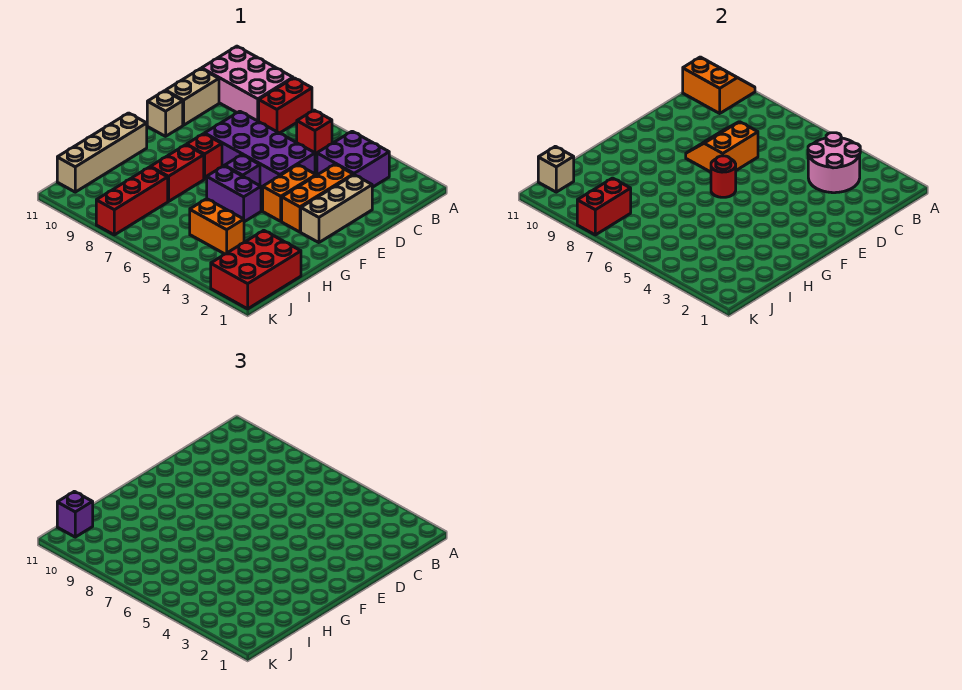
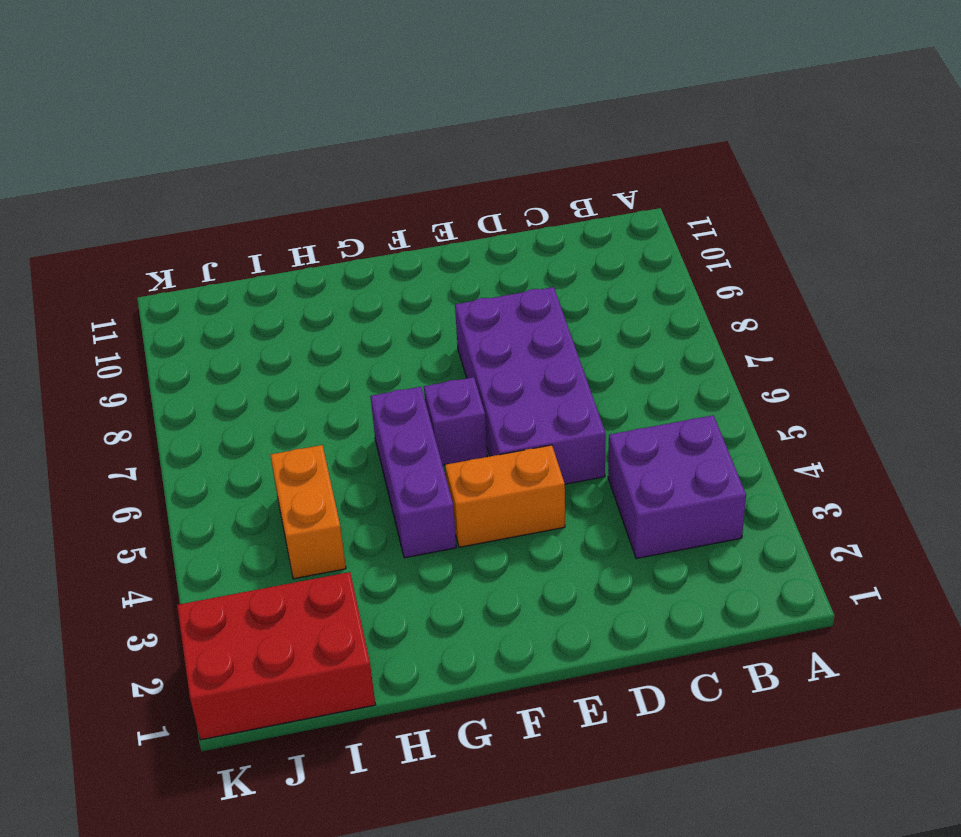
purple brick G4:G6 level 1 -> purple brick G5:G6 level 1
none -> red brick A8:B8 level 1
none -> pink brick A9:B11 level 1
none -> red brick B6 level 1

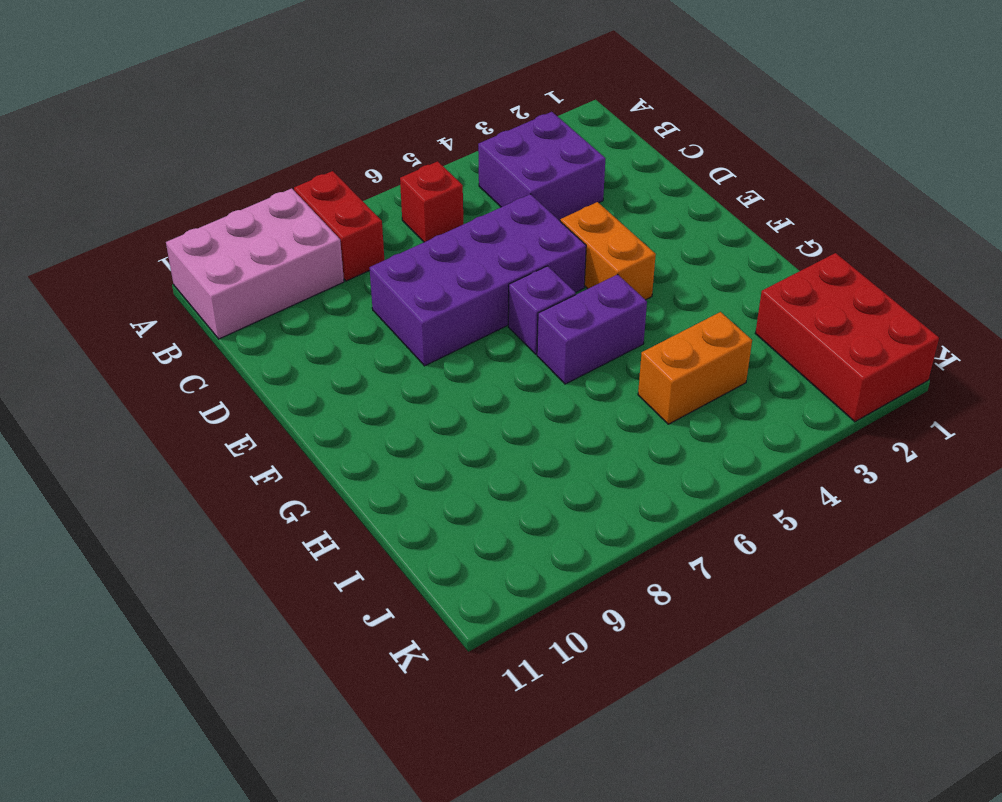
none -> tan brick C11:D11 level 1
none -> tan brick D2:F2 level 1
none -> orange brick D3:F3 level 1

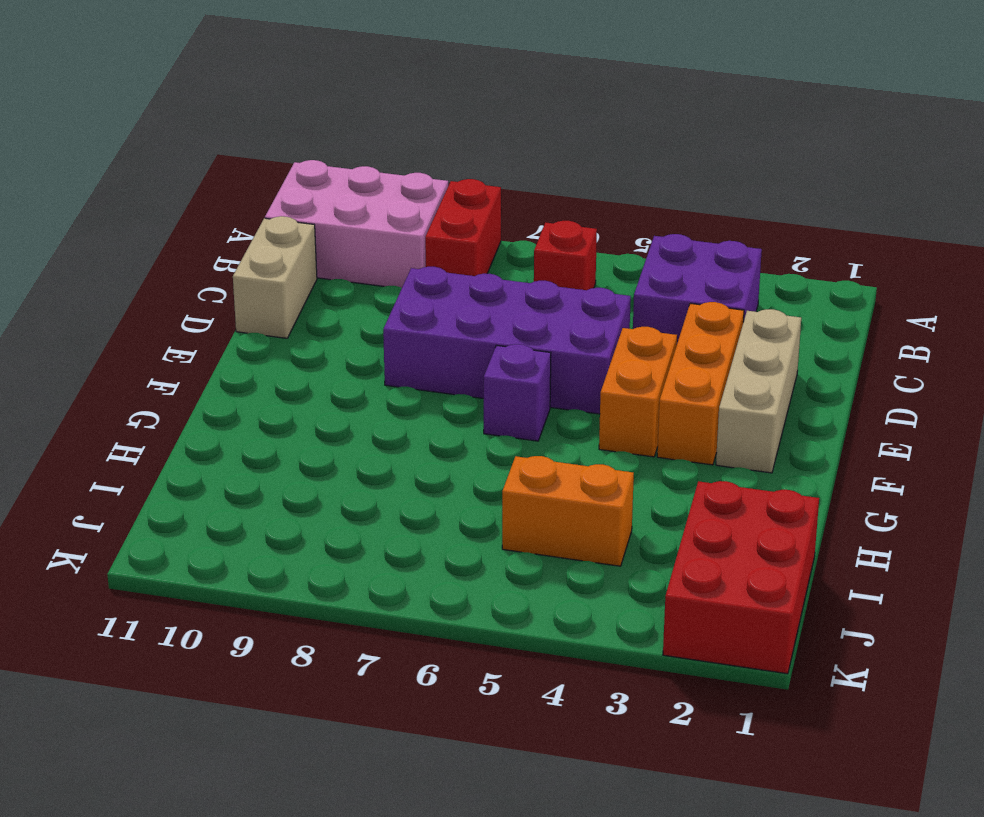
none -> tan brick E11 level 1
none -> red brick F8 level 1
none -> purple brick G5:G6 level 1

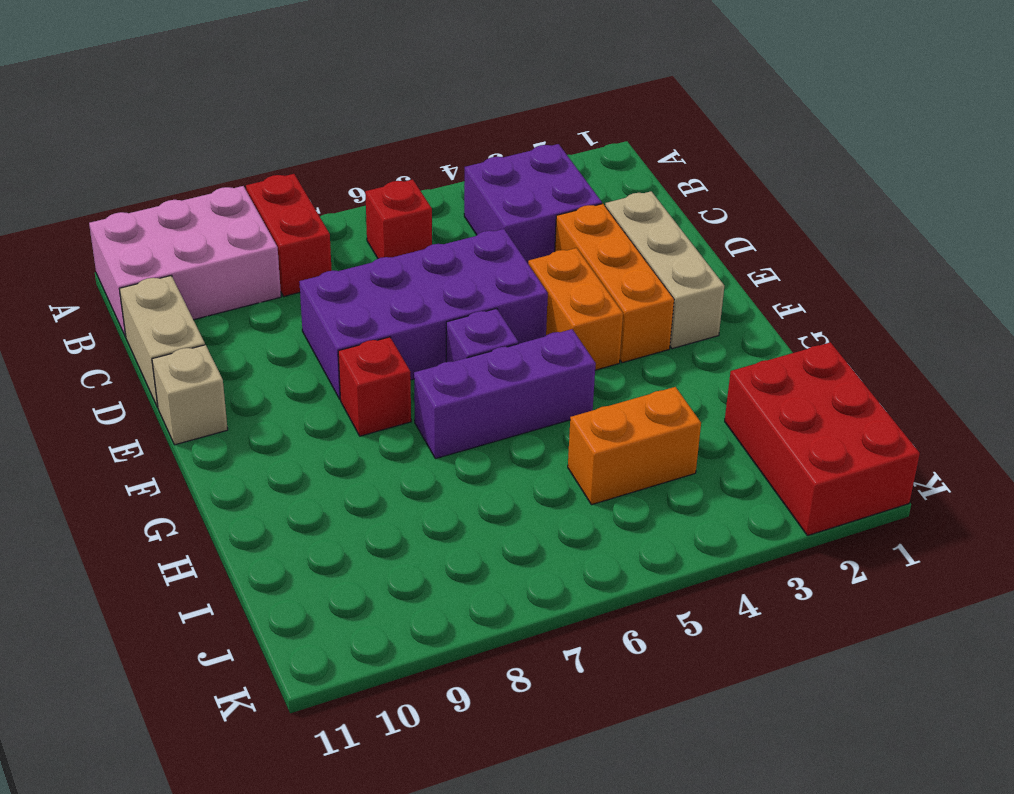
purple brick G5:G7 level 1 -> purple brick G5:G6 level 1
none -> red brick G8:H8 level 1
none -> tan brick G11:J11 level 1
none -> red brick I8:K8 level 1

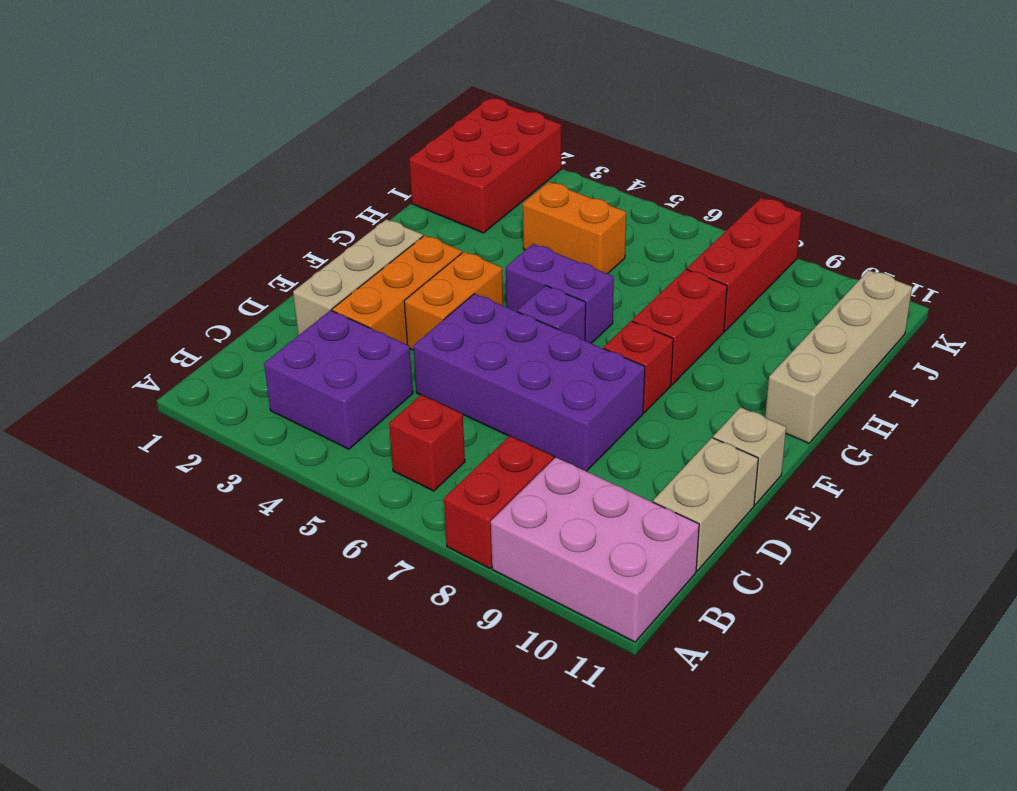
none -> orange slope A10:B11 level 2 top B
none -> pink round brick B3:C4 level 2
none -> orange slope D7:E8 level 2 top 7

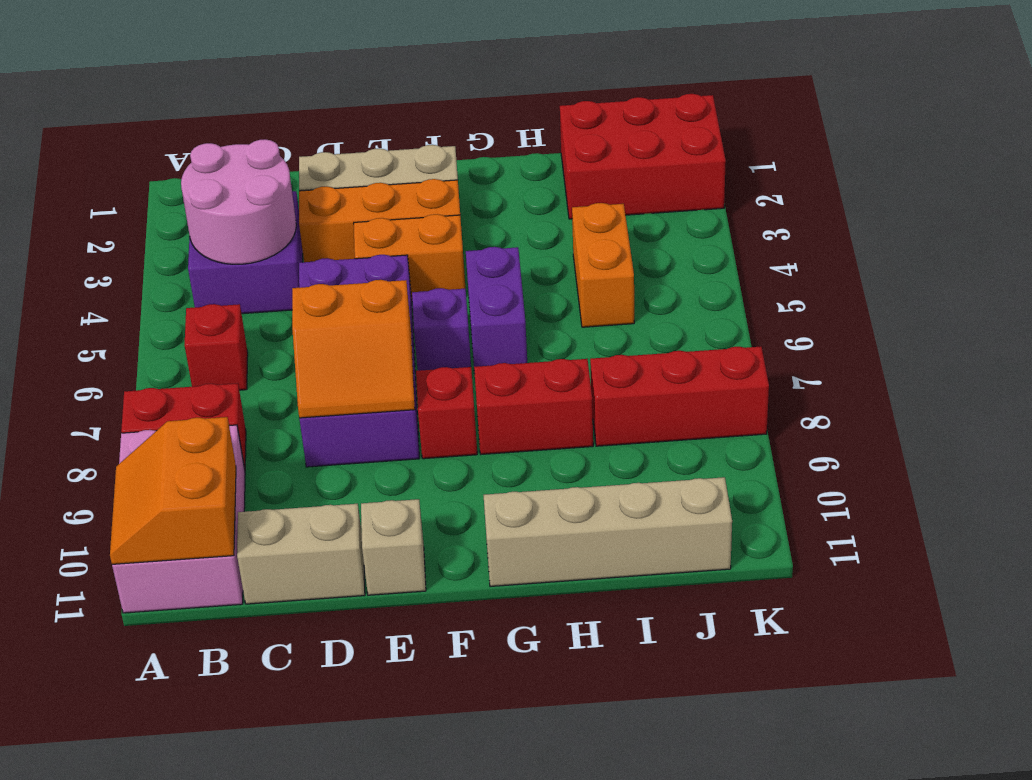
none -> red round brick F6 level 2
none -> red brick J8:K8 level 2
none -> tan brick J11 level 2

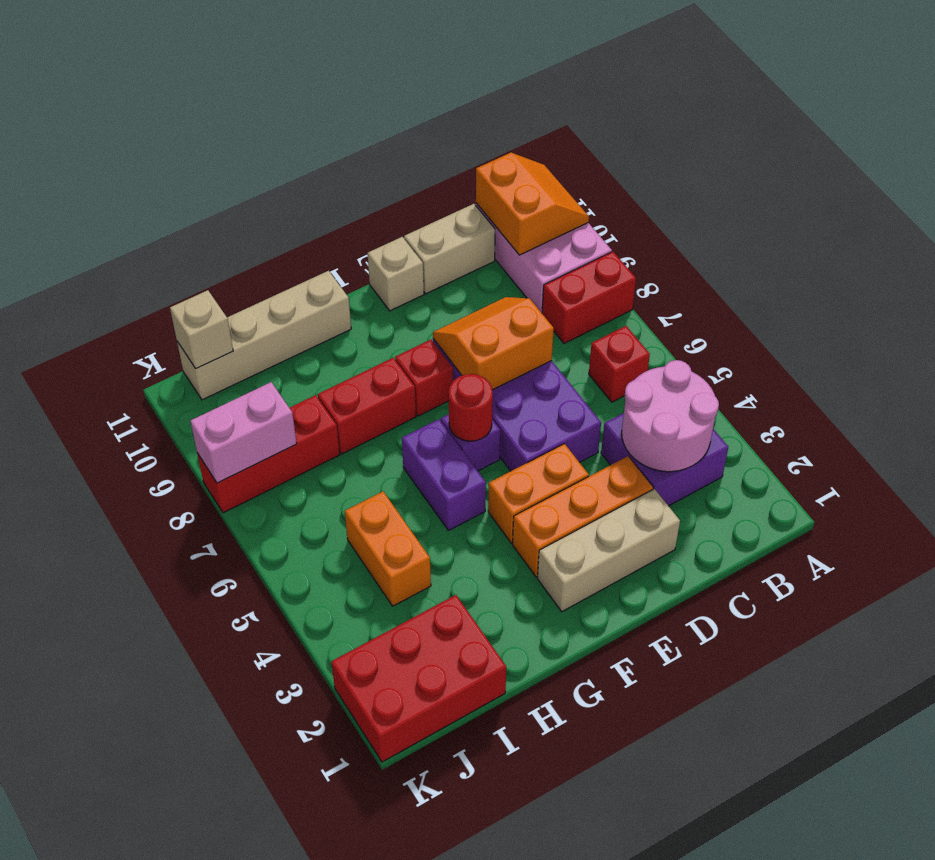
pink brick J8:K8 level 2 -> red brick J8:K8 level 2
none -> purple brick J11 level 3

